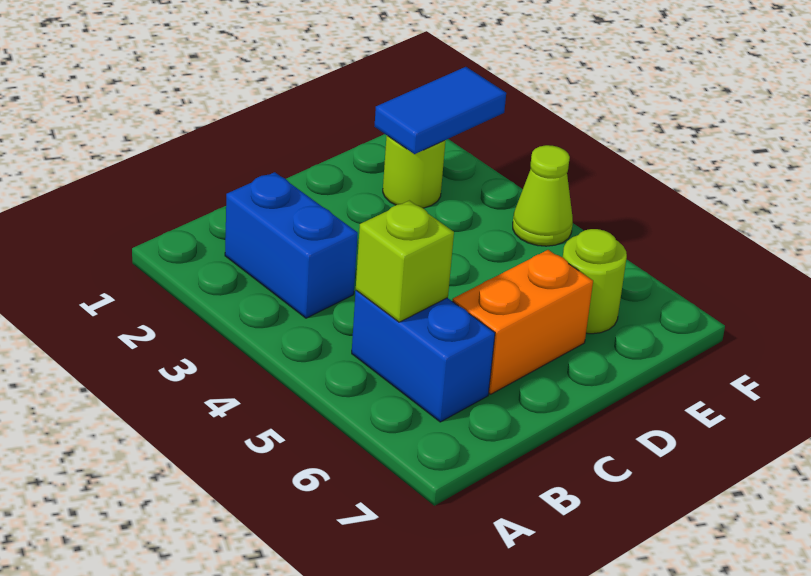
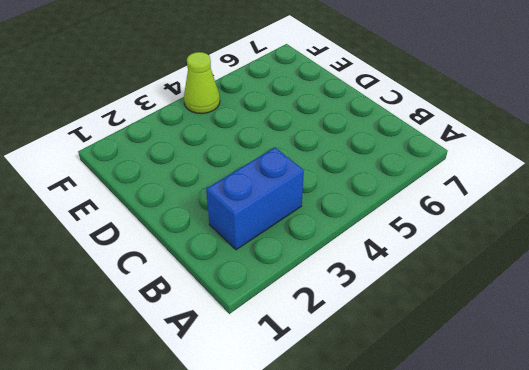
none -> blue brick B5:B6 level 1
none -> orange brick C6:D6 level 1

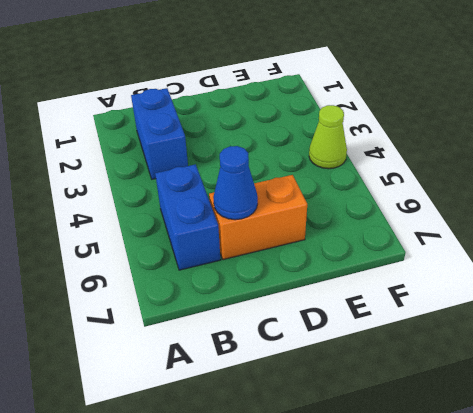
blue cone C6 level 2 -> none
none -> lime round brick E2 level 1
none -> lime round brick E6 level 1

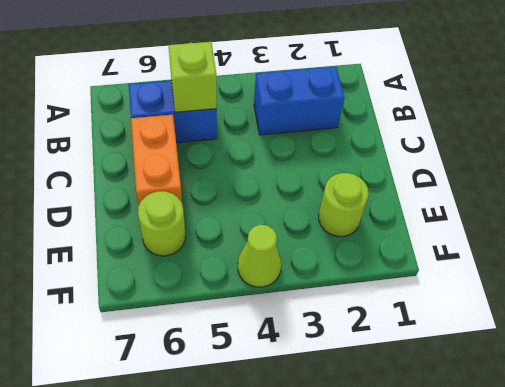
none -> blue tile E2:F2 level 2

